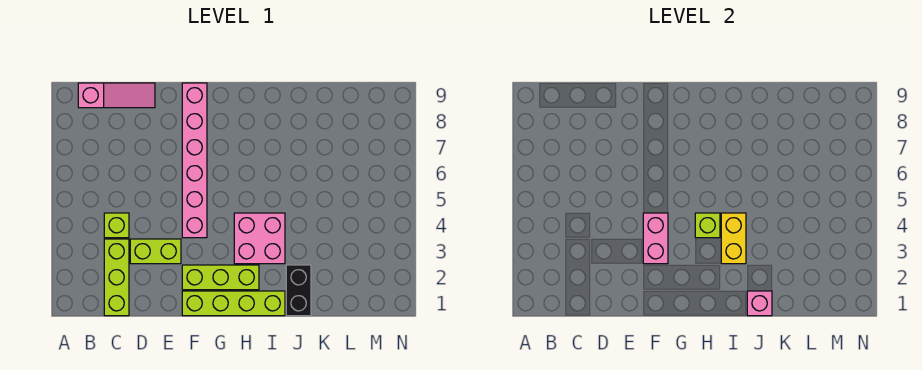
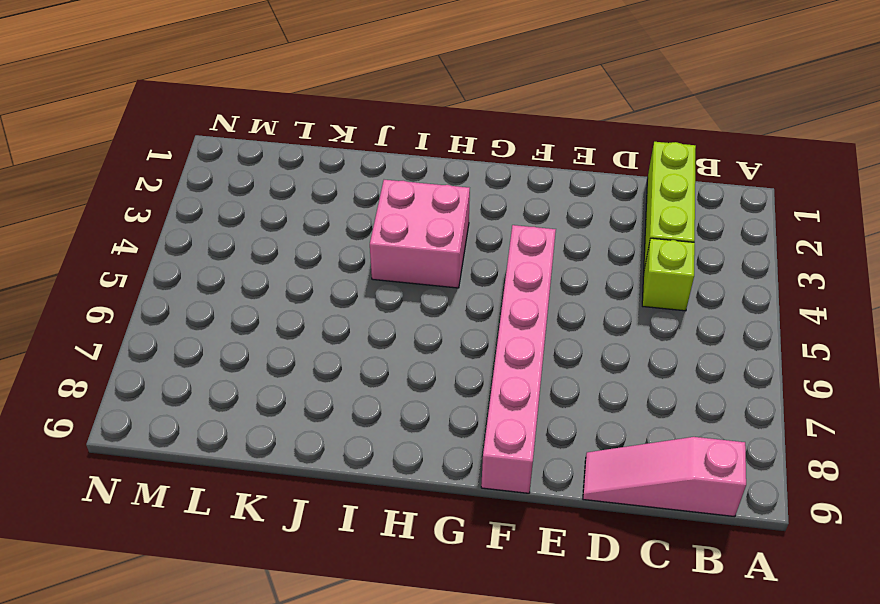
none -> lime brick D3:E3 level 1
none -> lime brick F1:I1 level 1
none -> lime brick F2:H2 level 1

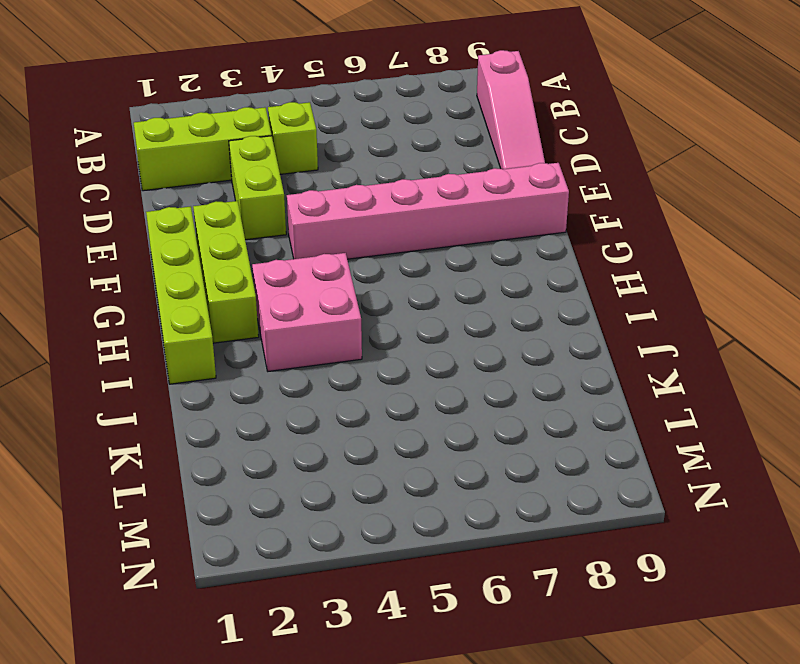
none -> black brick J1:J2 level 1
none -> pink brick F3:F4 level 2
none -> lime brick H4 level 2

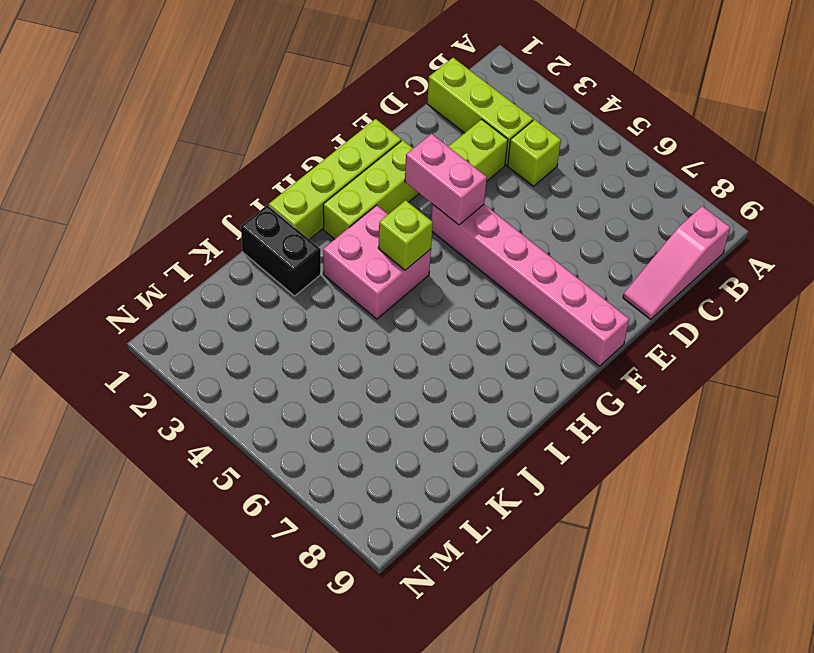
none -> yellow brick I3:I4 level 2
none -> pink brick J1 level 2

